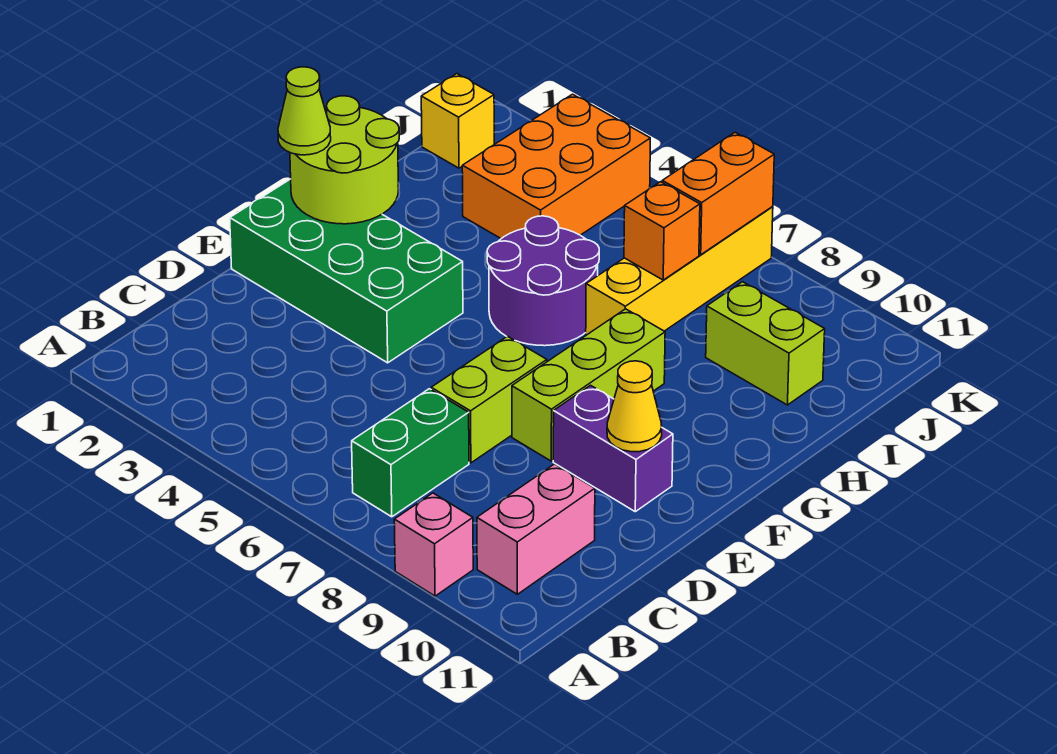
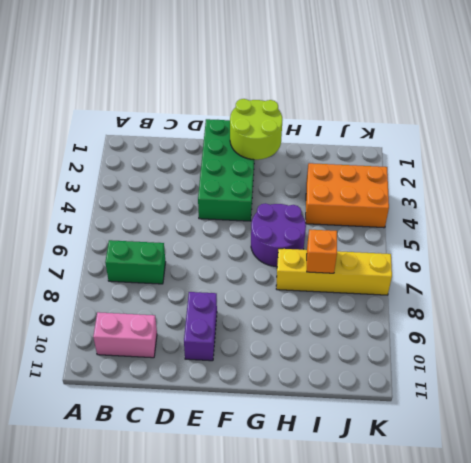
none -> pink brick A9 level 1
none -> lime brick D7:E7 level 1
none -> lime brick E8:G8 level 1

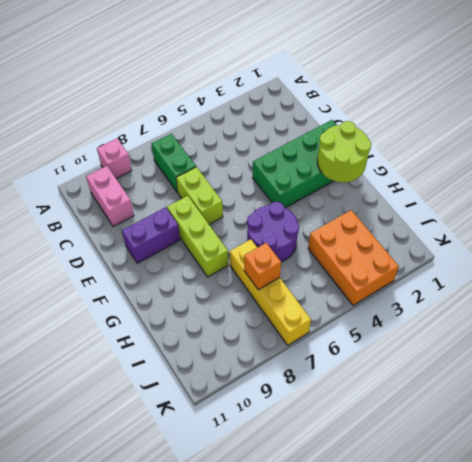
none -> lime brick I9:I10 level 1
none -> yellow brick J1 level 1
none -> yellow cone E10 level 2

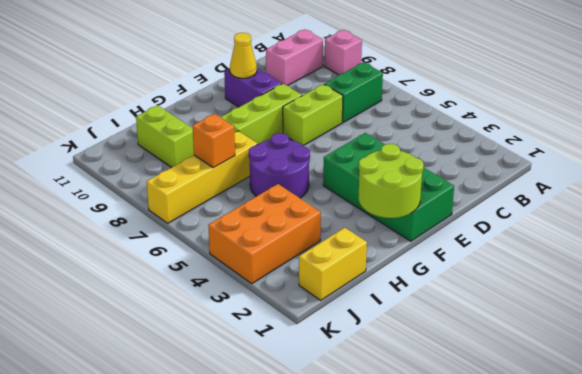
yellow brick I1:J1 level 1 -> yellow brick J1 level 1
none -> orange brick J7:K7 level 2
none -> lime cone F1 level 3

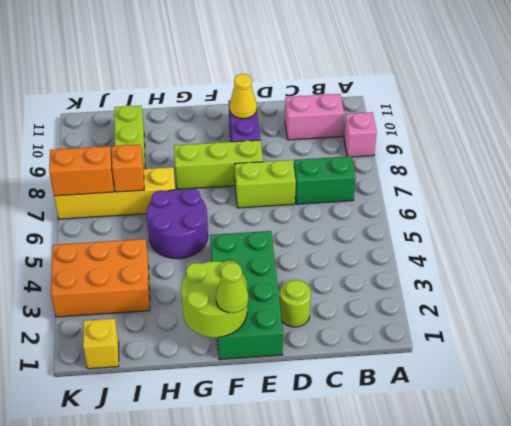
lime round brick D2 level 1 -> none

